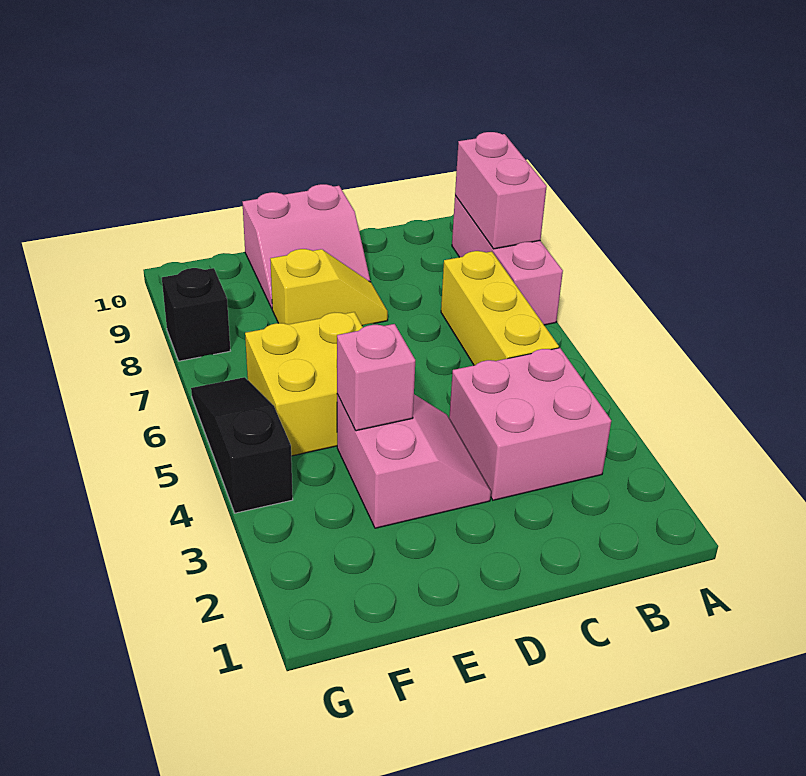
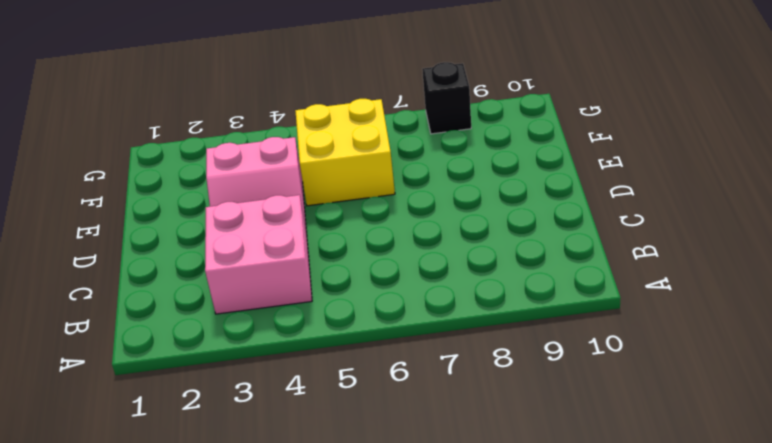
none -> pink brick A7:A9 level 1
none -> yellow brick B5:B7 level 1

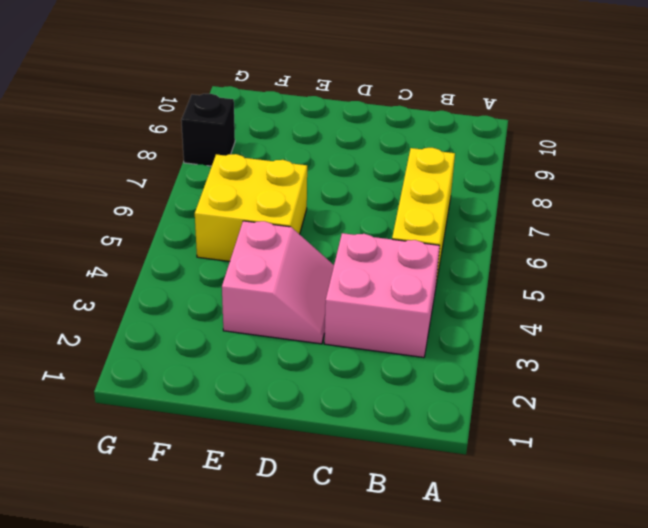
none -> pink brick A7:A9 level 1
none -> yellow slope D8:E8 level 1 top E

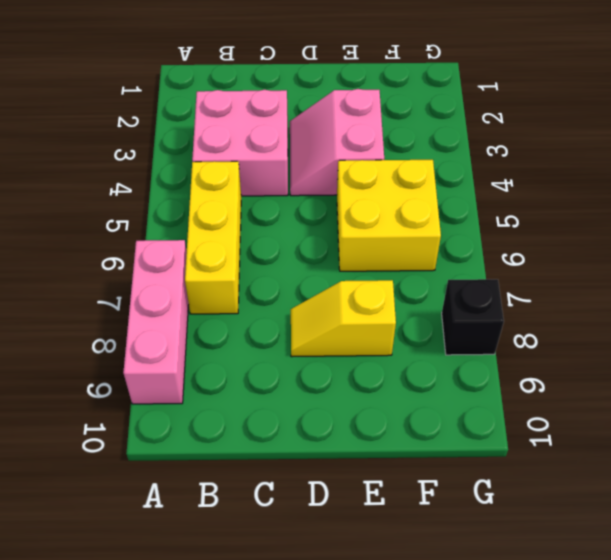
none -> pink slope D9:E10 level 1 top 10
none -> black slope G4:G6 level 1 top 4

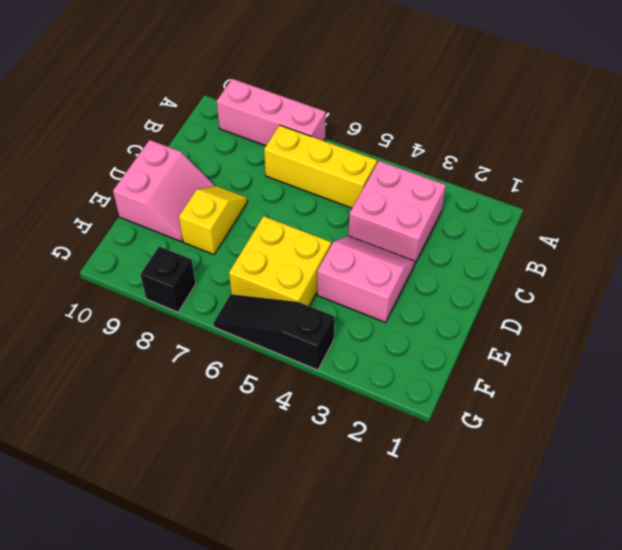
none -> pink brick A8:A9 level 2
none -> pink brick E4 level 2

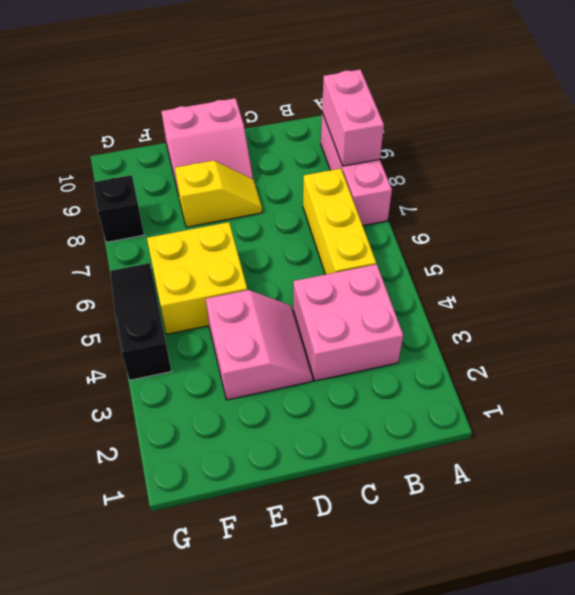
none -> pink brick E4 level 2

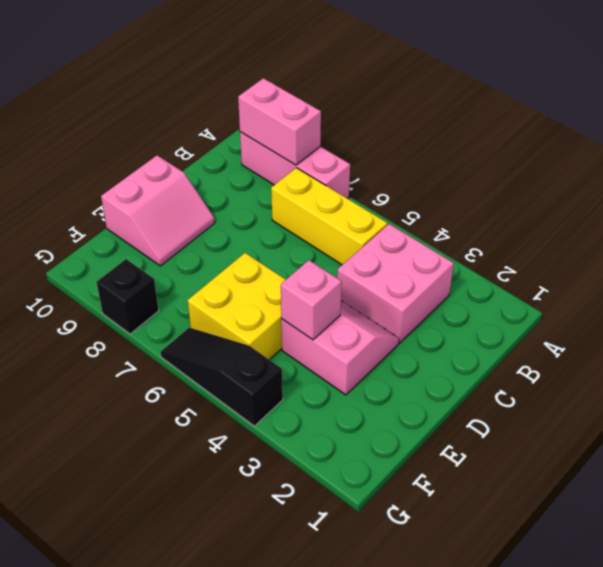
none -> yellow slope D8:E8 level 1 top E

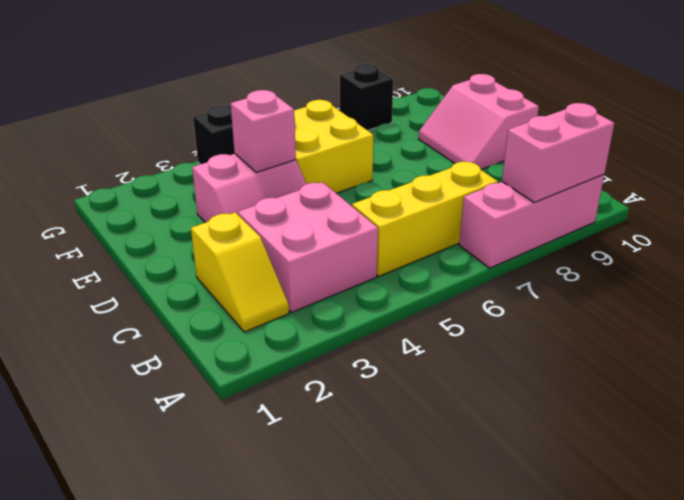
yellow slope B2:C2 level 1 top C -> yellow slope D8:E8 level 1 top E

